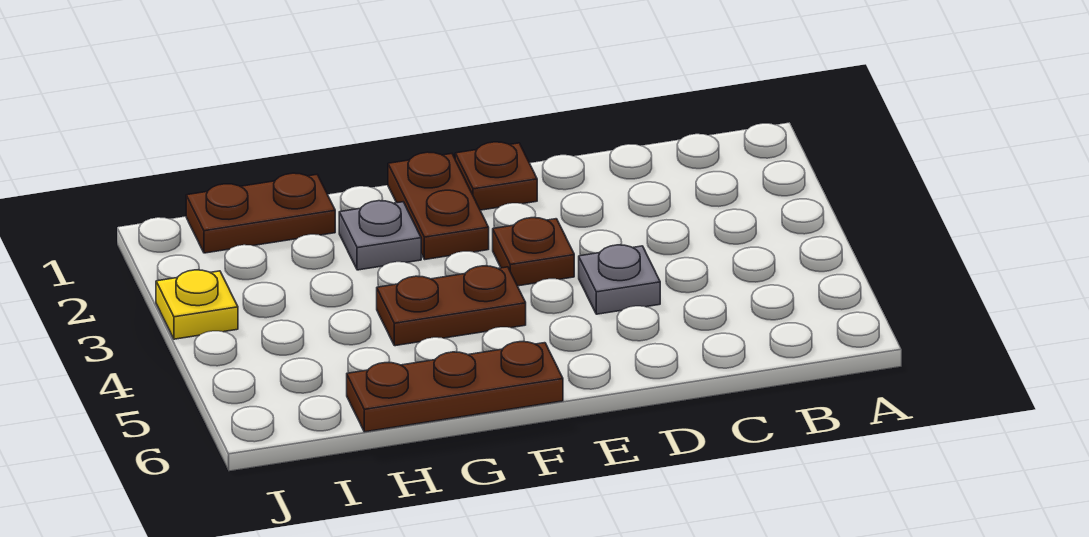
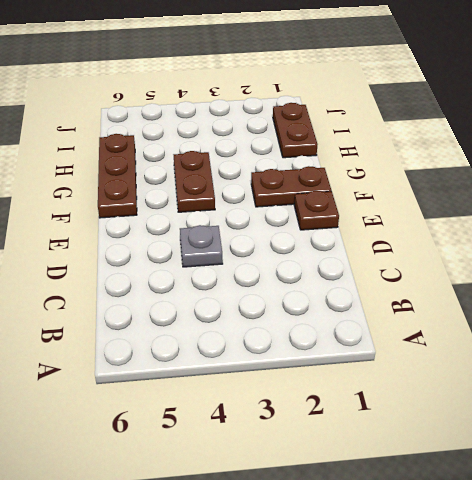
none -> brown plate E3 level 1
none -> grey plate G2 level 1

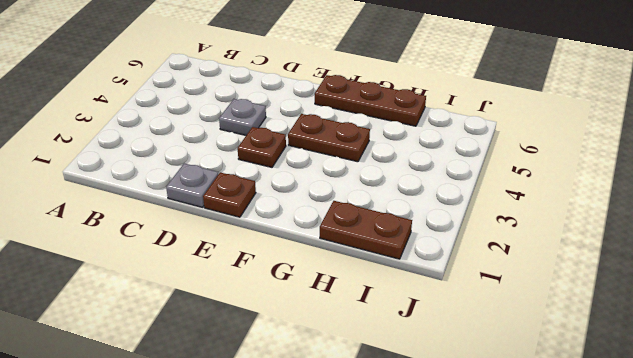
grey plate D1 level 1 -> grey plate G2 level 1
none -> brown plate F1:F2 level 1
none -> yellow plate J3 level 1

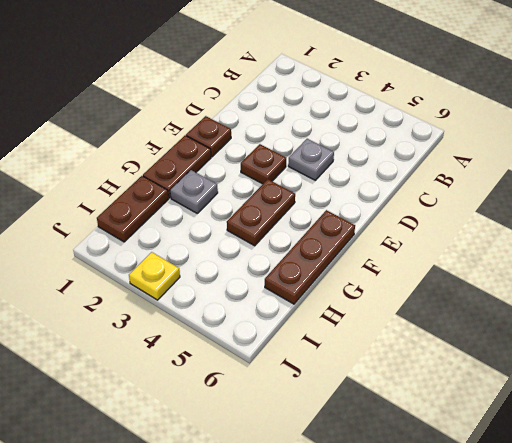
brown plate F1:G1 level 1 -> brown plate F1:F2 level 1

